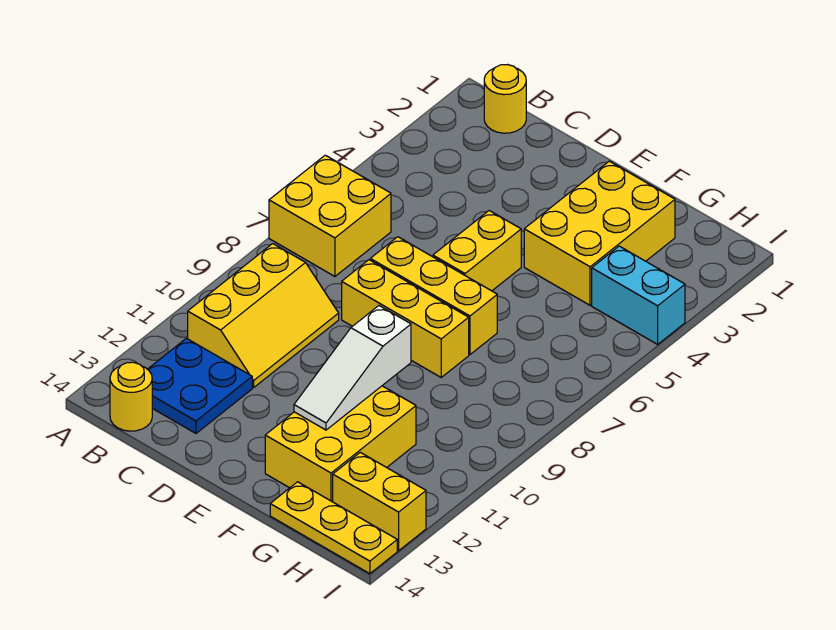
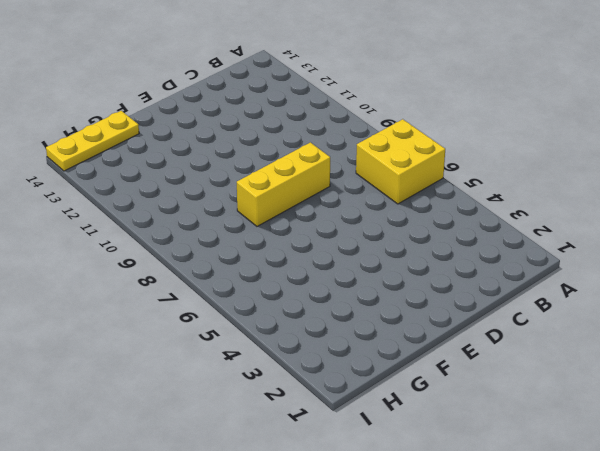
none -> yellow round brick B1 level 1
none -> yellow slope B9:C11 level 1 top B
none -> blue plate B12:C13 level 1

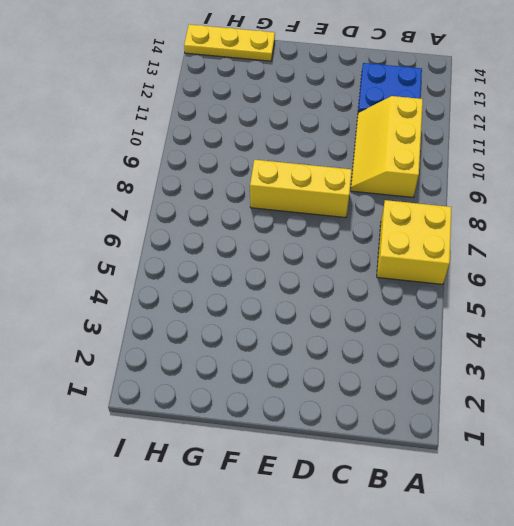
none -> yellow round brick B1 level 1
none -> yellow round brick B14 level 1
none -> yellow brick D7:F7 level 1

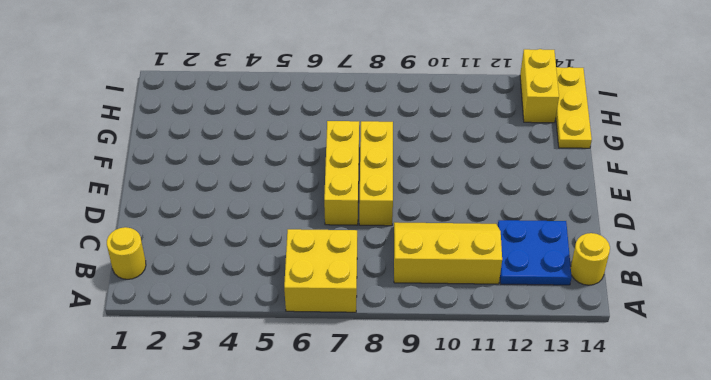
none -> yellow brick E5:E6 level 1
none -> yellow brick F2:G4 level 1
none -> yellow brick F11:G13 level 1

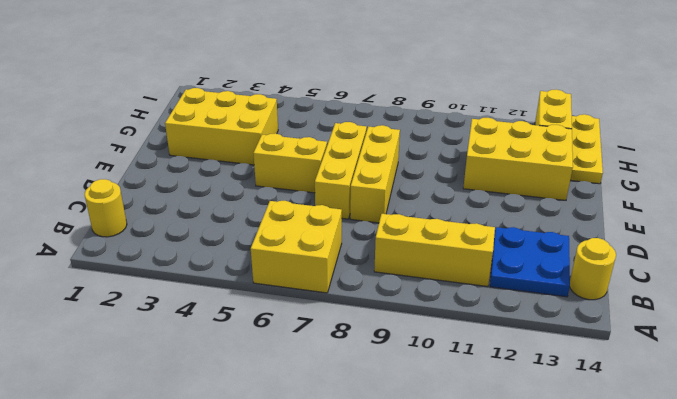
none -> cyan brick H4:I4 level 1
none -> white slope F10:F12 level 2 top 10

